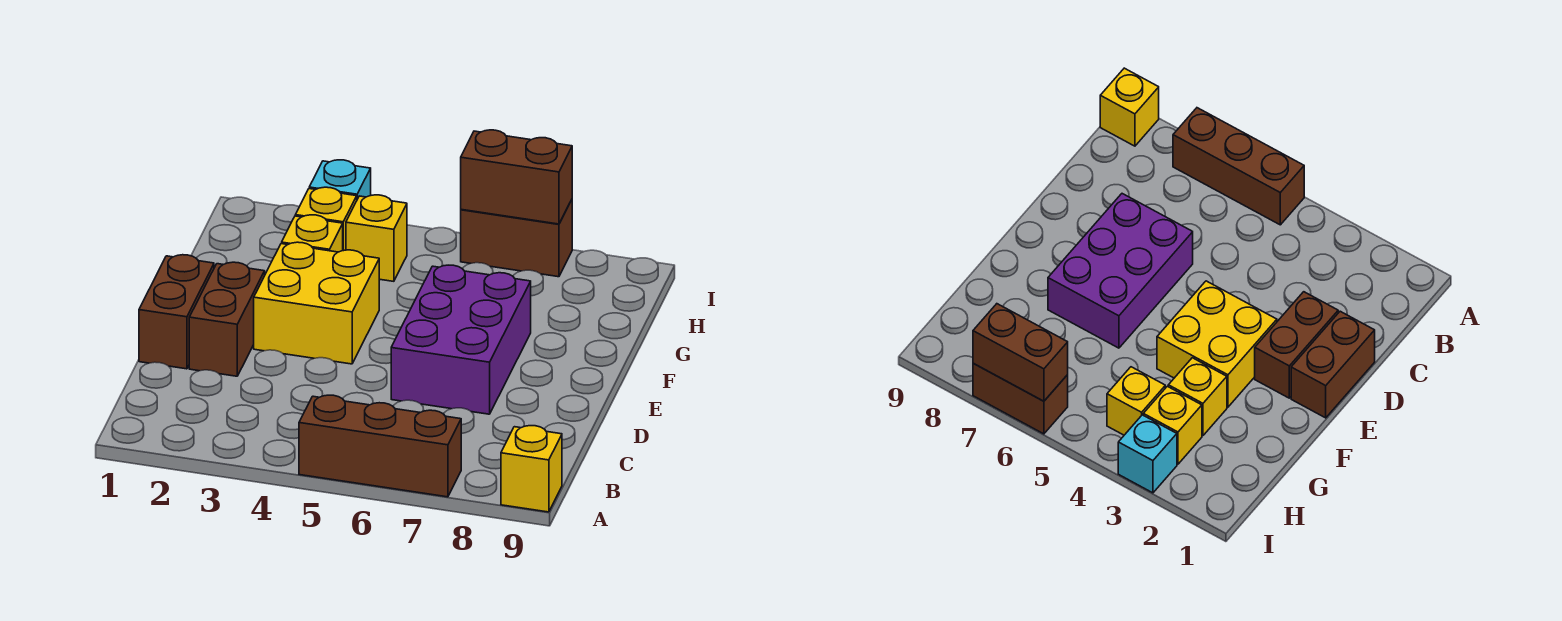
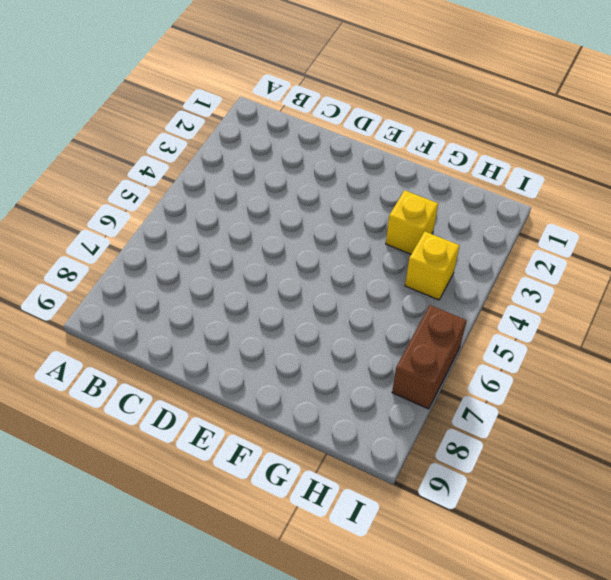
none -> brown brick A5:A7 level 1
none -> yellow brick A9 level 1
none -> brown brick D1:E1 level 1

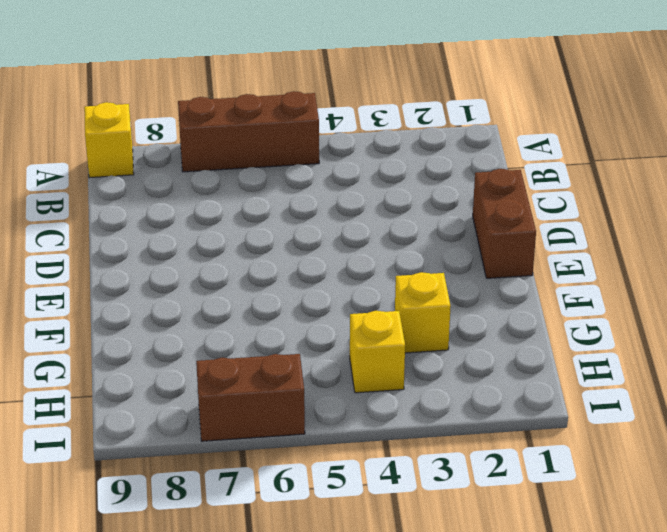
none -> brown brick D2:E2 level 1
none -> purple brick D6:F7 level 1
none -> yellow brick E3:F4 level 1

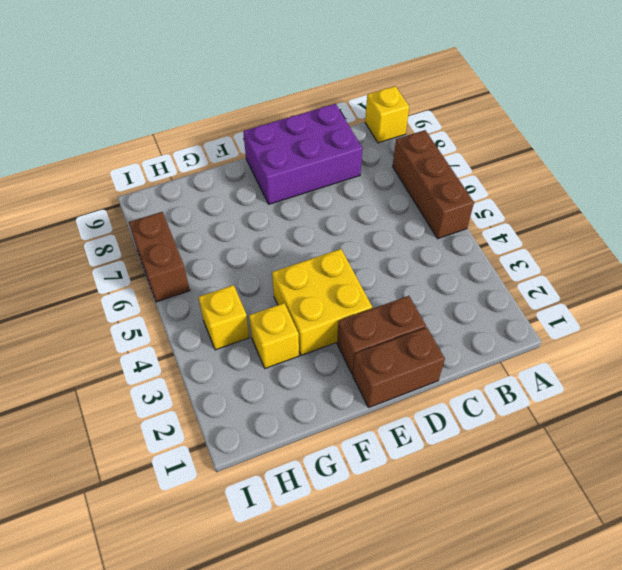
purple brick C8:E9 level 1 -> purple brick D6:F7 level 1
none -> yellow brick H3 level 1
none -> cyan brick I3 level 1
none -> brown brick I6:I7 level 2

